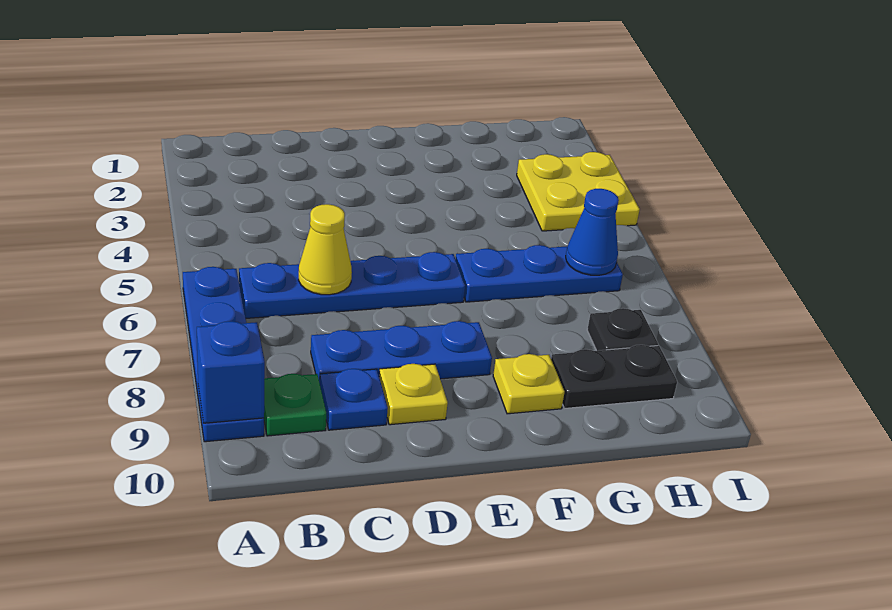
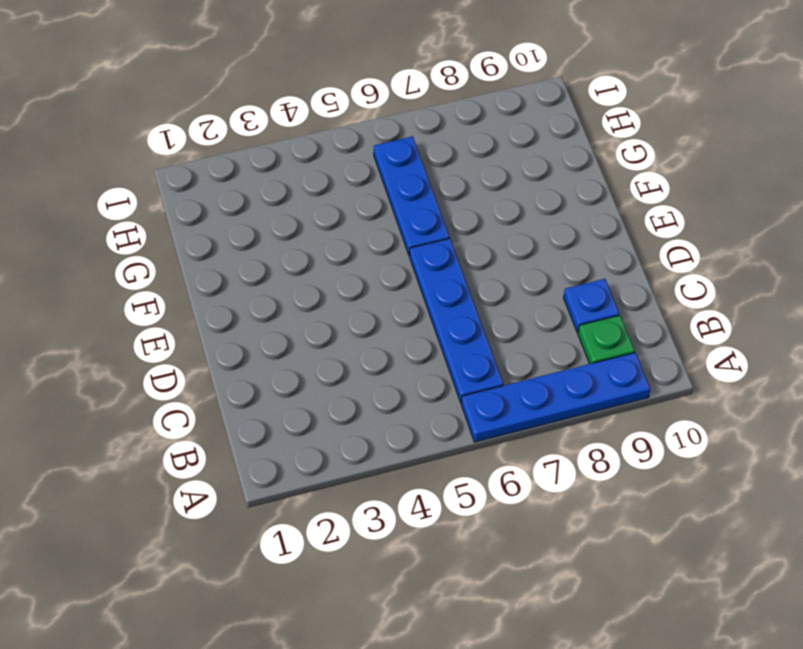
none -> blue plate C8:E8 level 1
none -> yellow plate D9 level 1
none -> yellow plate F9 level 1

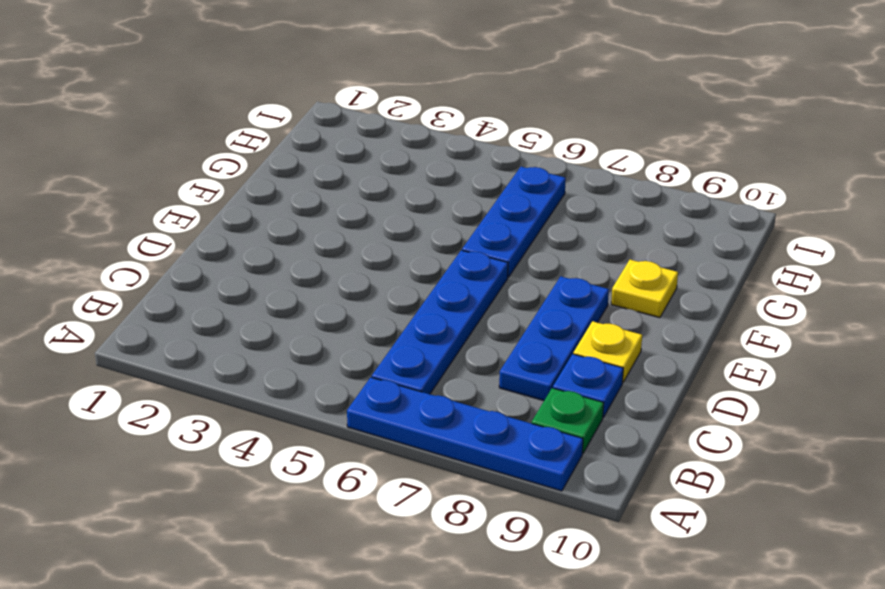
none -> black plate G9:H9 level 1
none -> yellow plate H3:I4 level 1
none -> black plate H8 level 1

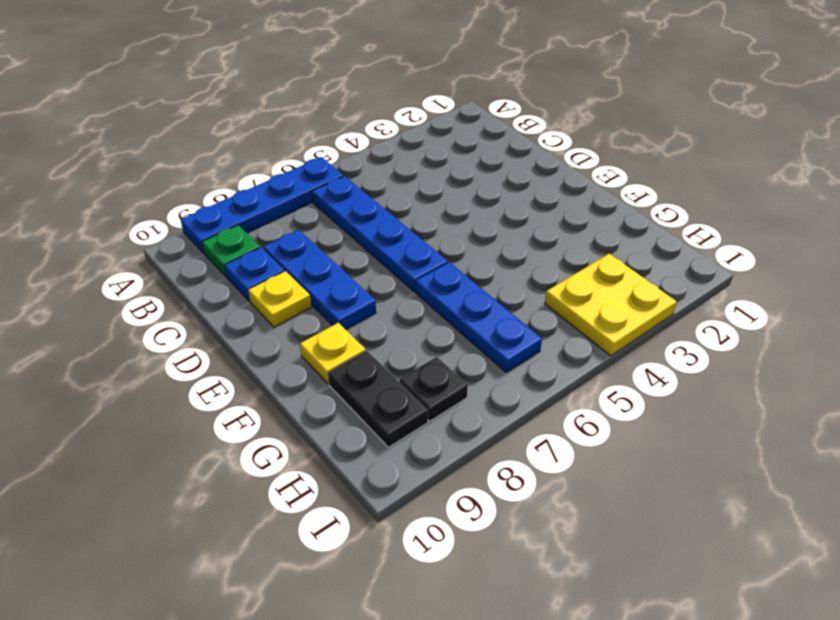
none -> blue brick A9 level 2
none -> yellow cone C6 level 2
none -> blue cone H6 level 2

